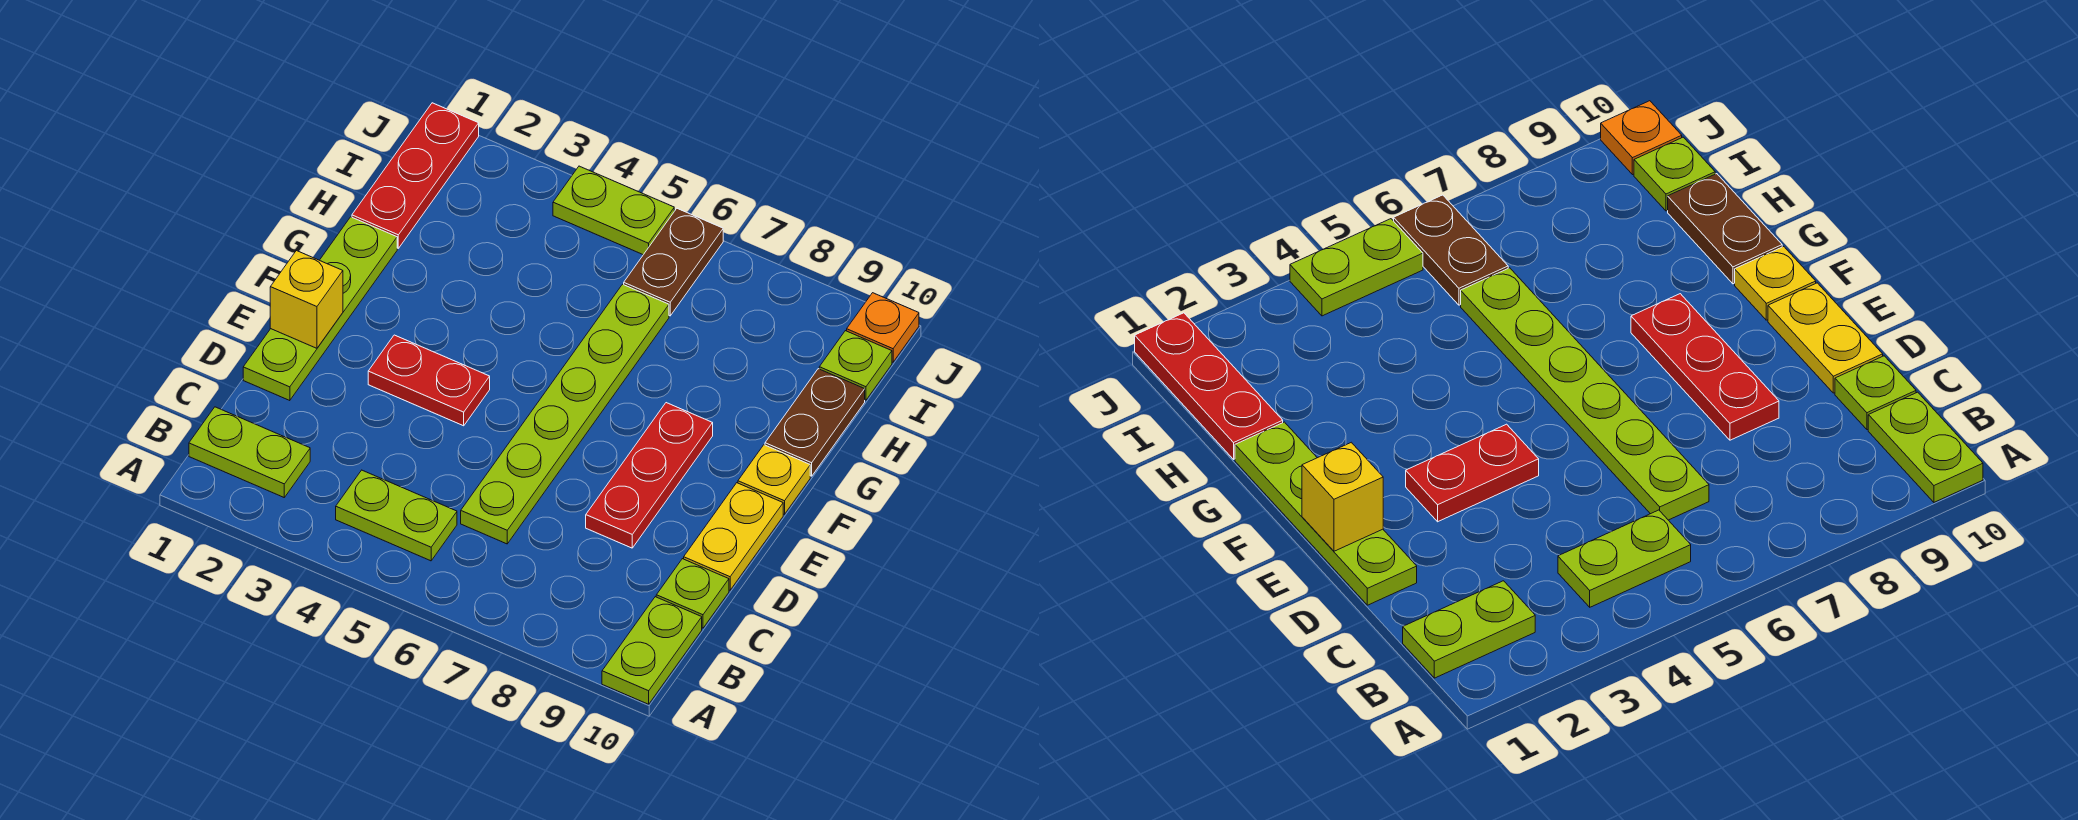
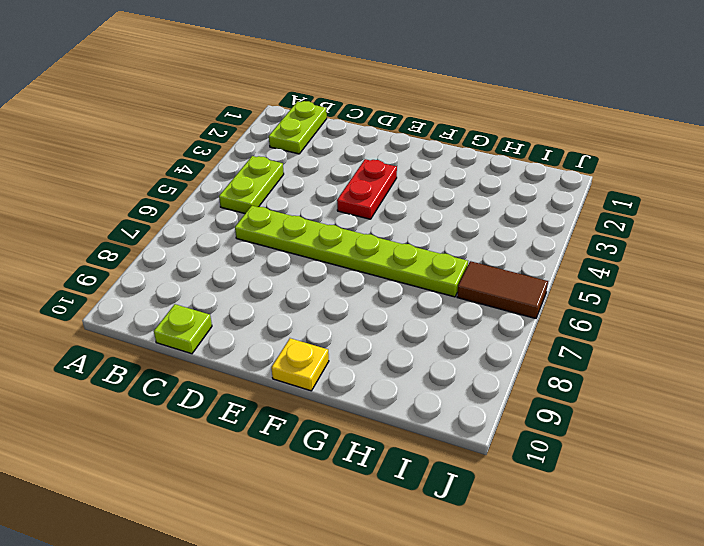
brown tile I6:J6 level 1 -> brown plate I6:J6 level 1
none -> lime plate A10:B10 level 1
none -> lime plate D1:G1 level 1
none -> red plate D8:F8 level 1

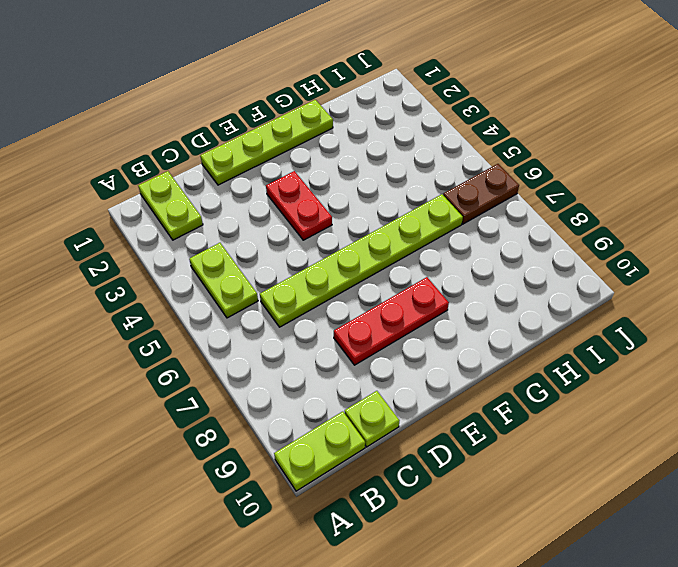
none -> yellow plate D10:E10 level 1
none -> yellow plate F10 level 1
none -> brown plate G10:H10 level 1

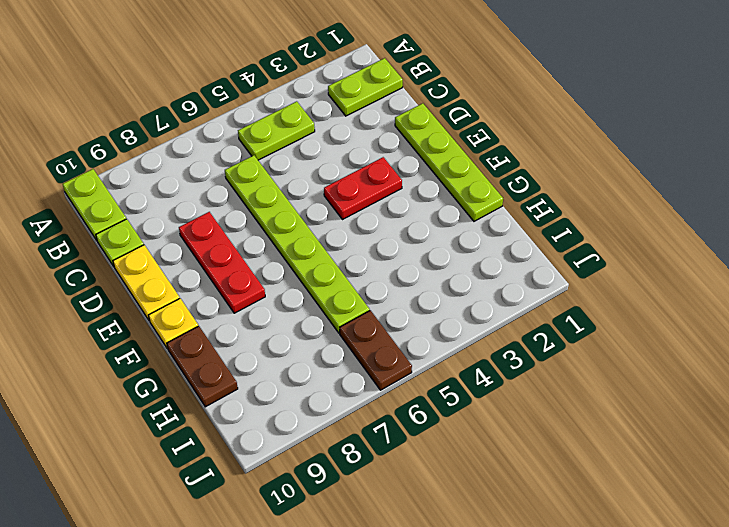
none -> red plate H1:J1 level 1
none -> lime plate I10 level 1
none -> lime plate J4:J5 level 1

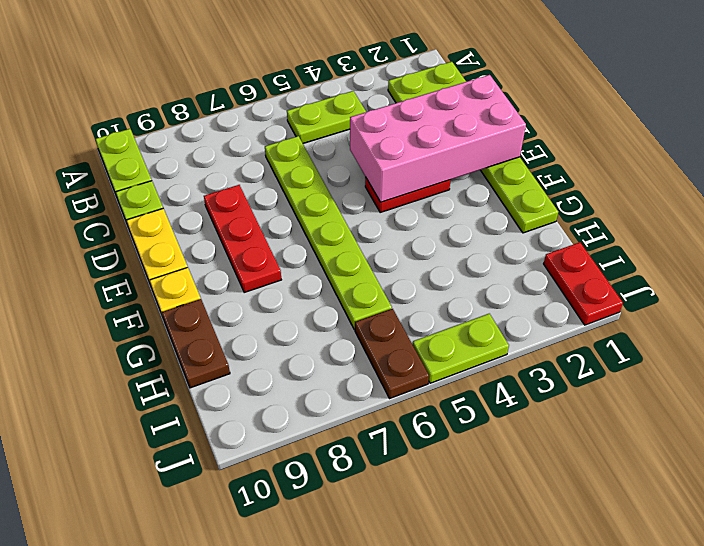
pink brick D1:E4 level 2 -> yellow brick E1 level 2
red plate I1:J1 level 1 -> red plate H1:J1 level 1
none -> lime plate I10 level 1
none -> orange plate J10 level 1

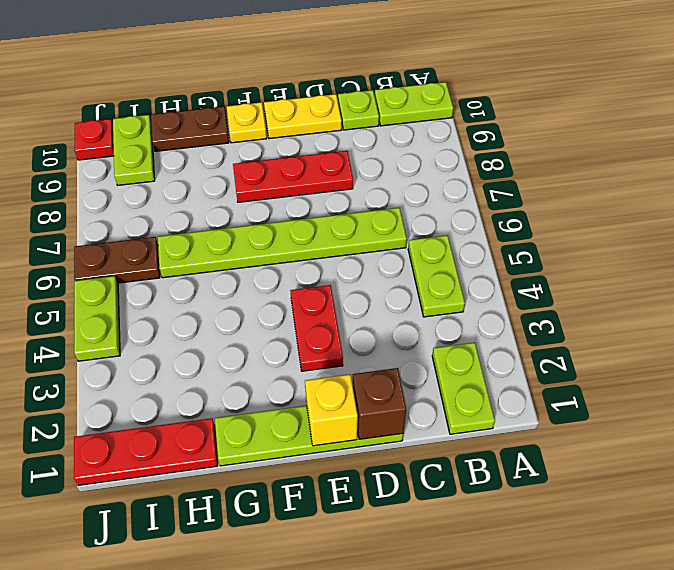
brown brick D1 level 2 -> none
lime plate I9:I10 level 1 -> lime plate I10 level 1
red plate J10 level 1 -> orange plate J10 level 1

